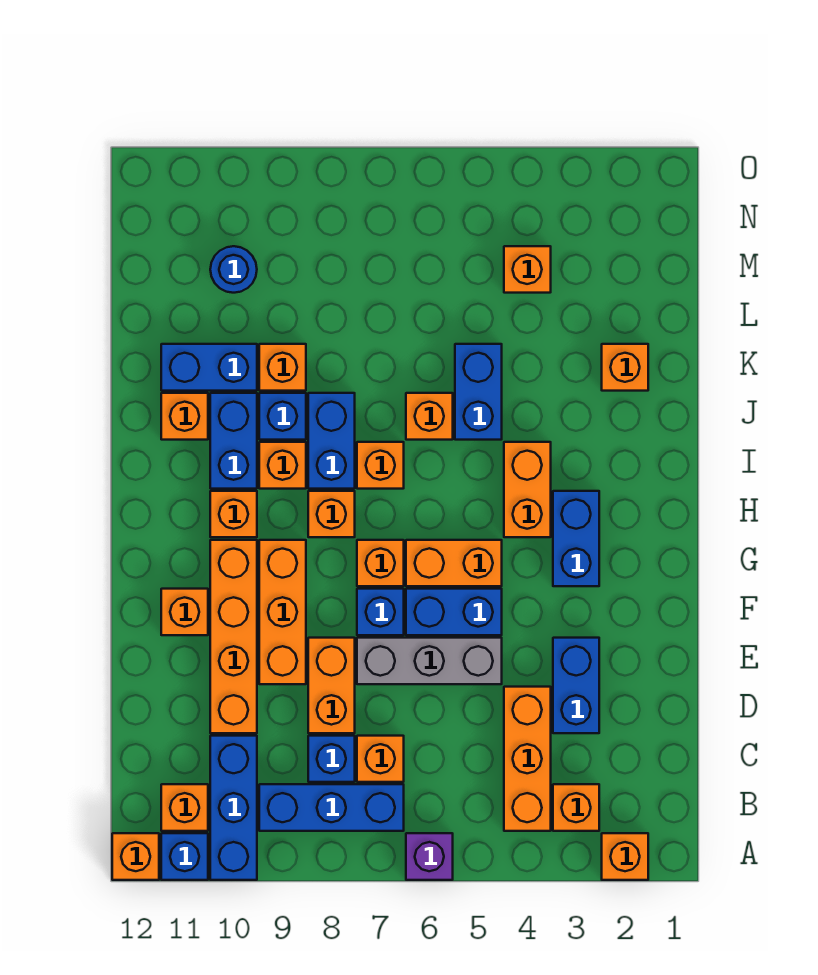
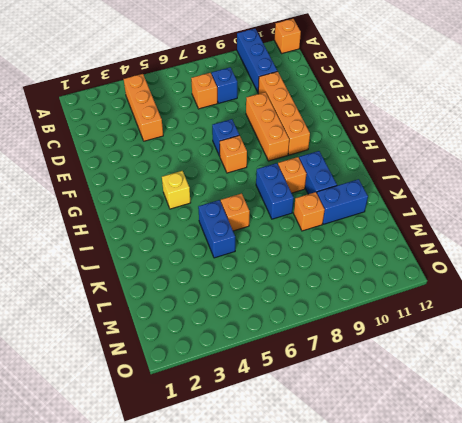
yellow brick H4 level 1 -> orange brick H4:I4 level 1
none -> orange brick A2 level 1
none -> purple brick A6 level 1
none -> blue brick A11 level 1
none -> orange brick B3 level 1

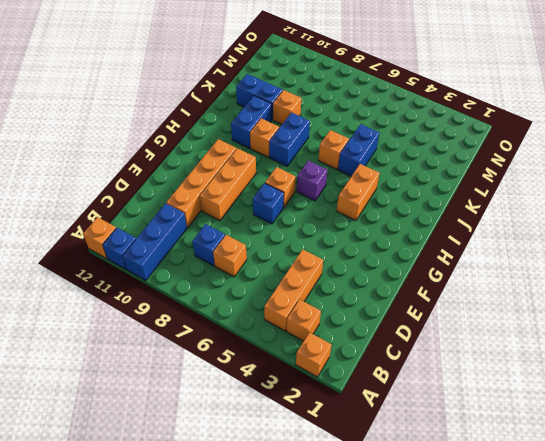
purple brick H6 level 1 -> purple brick A6 level 1
none -> blue brick B7:B9 level 1
none -> orange brick B11 level 1
none -> blue brick D3:E3 level 1
none -> orange brick D8:E8 level 1

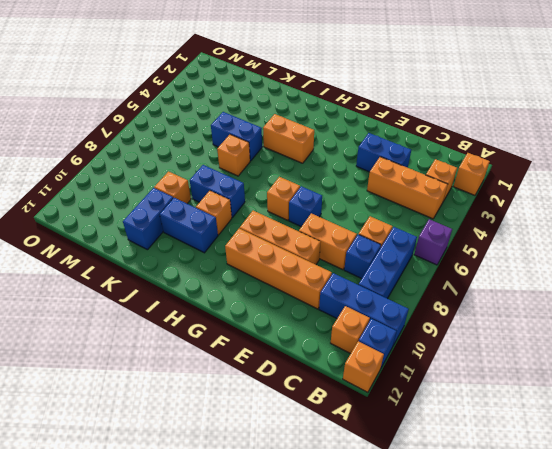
none -> grey brick E5:E7 level 1
none -> blue brick F5:F6 level 1
none -> orange brick F11 level 1
none -> blue brick G3:H3 level 1

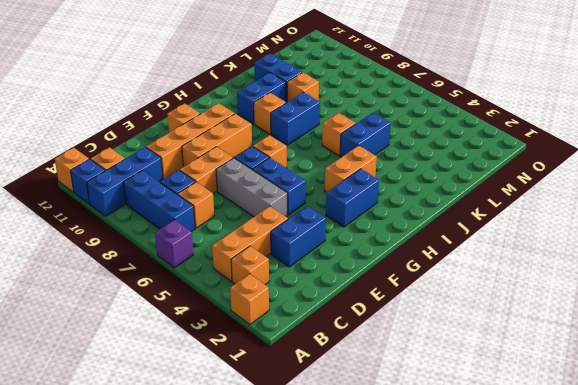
none -> orange brick G5:G6 level 1
none -> orange brick H8 level 1
none -> orange brick H10 level 1
none -> orange brick I7 level 1

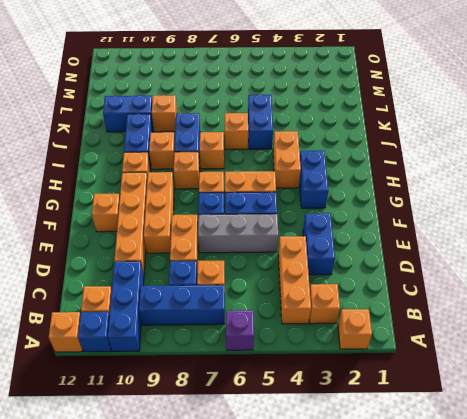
none -> blue brick J9 level 1
none -> orange brick J11 level 1
none -> orange brick K2 level 1
none -> orange brick M4 level 1

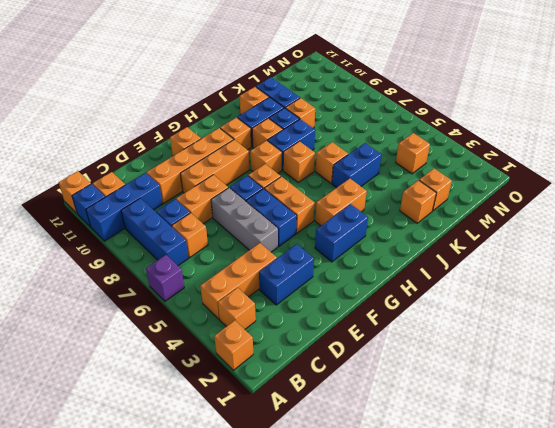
orange brick L2 level 1 -> none
none -> blue round brick M10 level 1

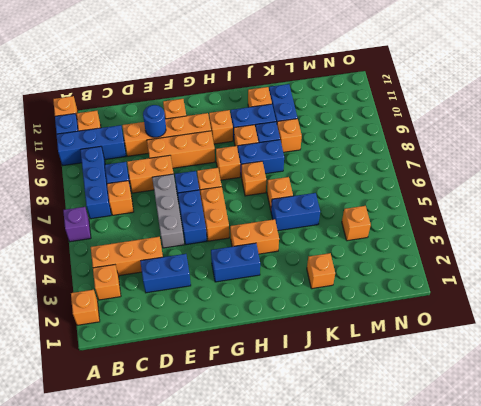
blue round brick E10 level 2 -> blue round brick M10 level 1

